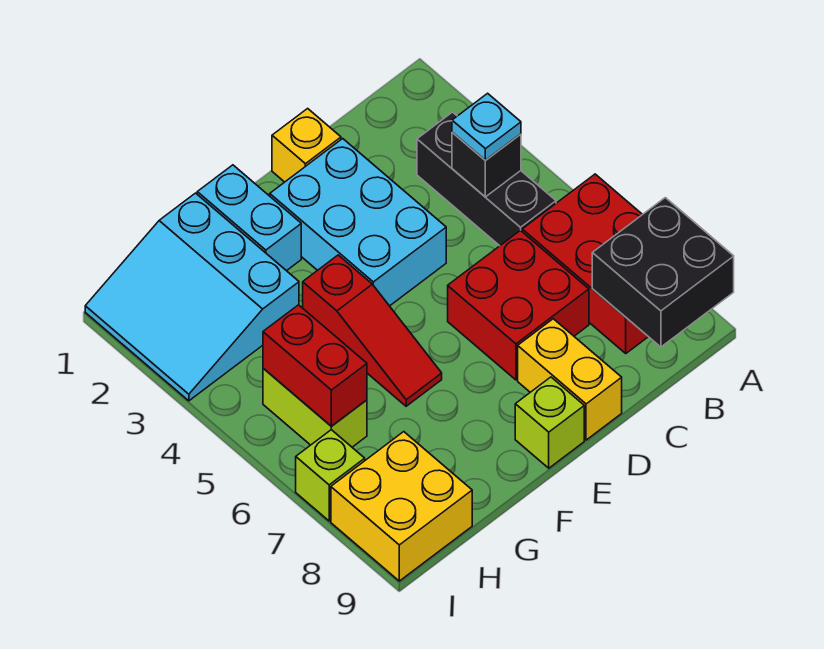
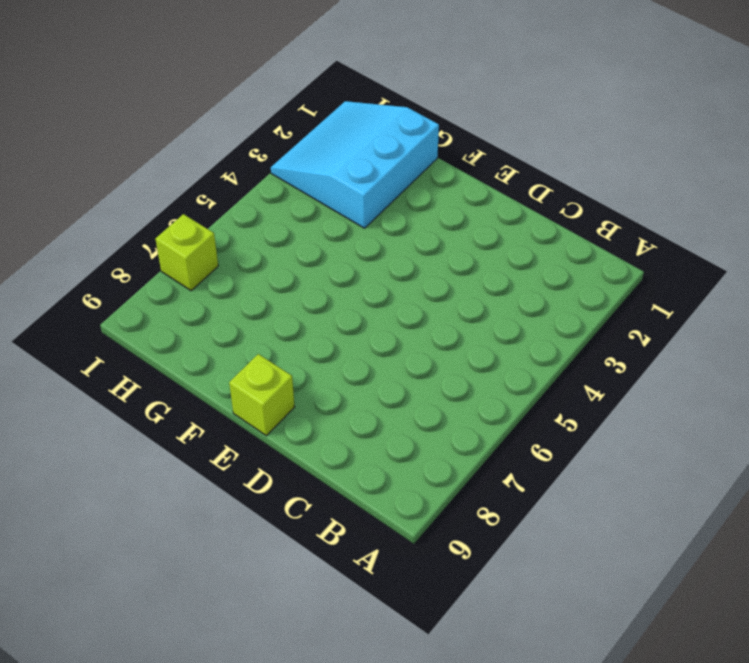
none -> red brick A6:B8 level 1
none -> black brick B3:B5 level 1
none -> red brick C6:D7 level 1

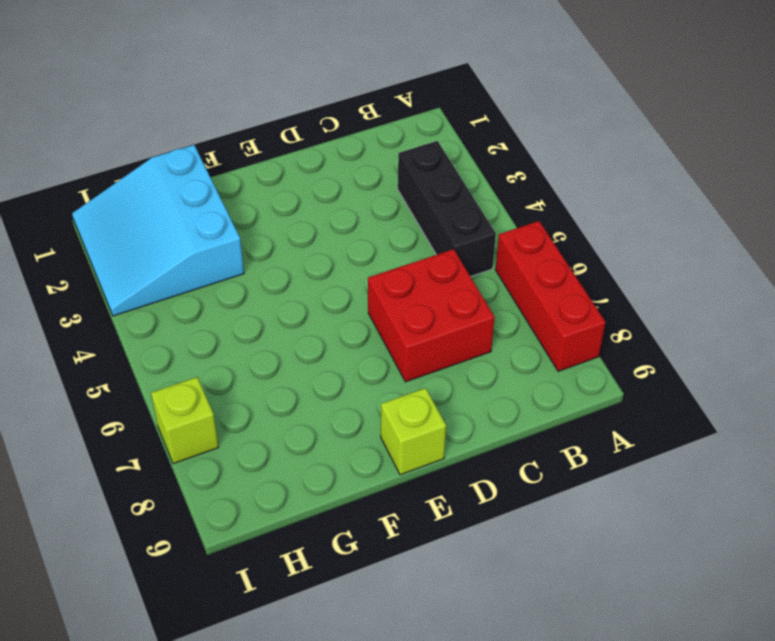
red brick A6:A8 level 1 -> red brick A6:B8 level 1
none -> yellow brick D1 level 1
none -> cyan brick D2:E4 level 1
none -> yellow brick D8:D9 level 1

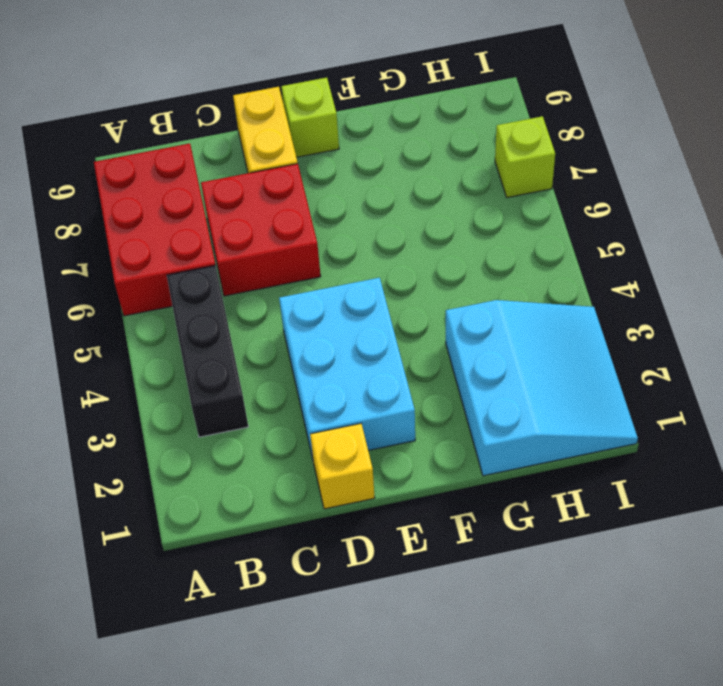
none -> cyan brick F1:F2 level 1
none -> red slope F4:F6 level 1 top 4
none -> lime brick H5:H6 level 1

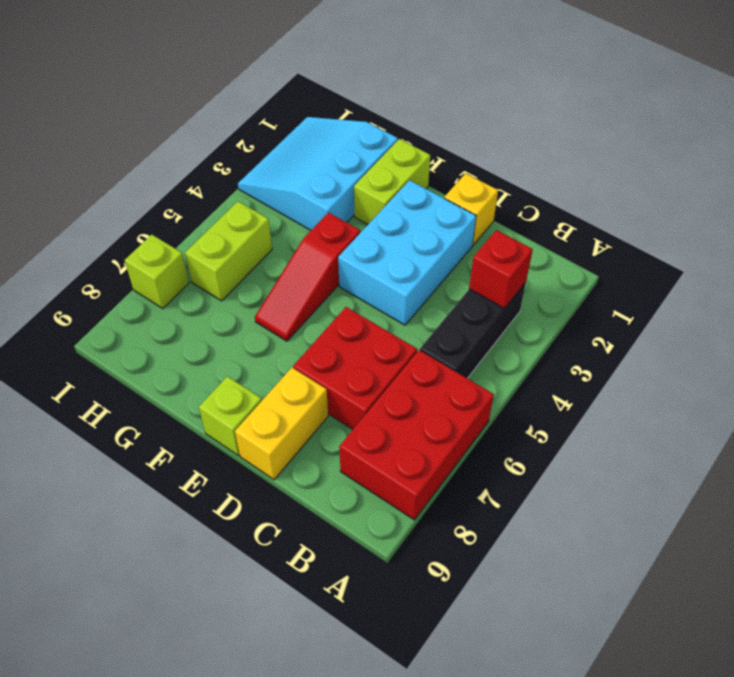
red brick B3 level 2 -> none
lime brick F1:F2 level 1 -> cyan brick F1:F2 level 1
none -> yellow brick H8:I9 level 1
none -> black brick A8:B9 level 2
none -> black brick B4 level 2

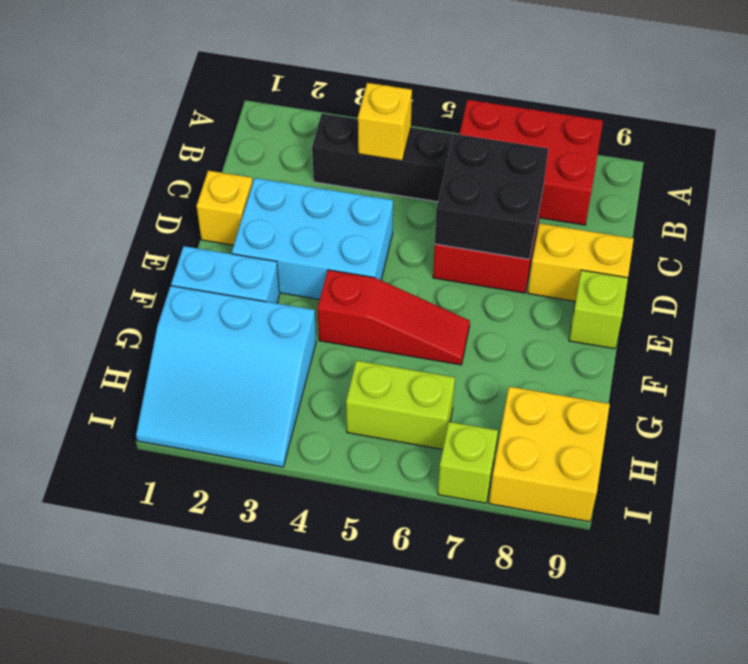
yellow brick B4 level 2 -> black brick B4 level 2
black brick C6:D7 level 2 -> black brick A8:B9 level 2
none -> red brick H5:H6 level 2
none -> cyan plate B4 level 3

